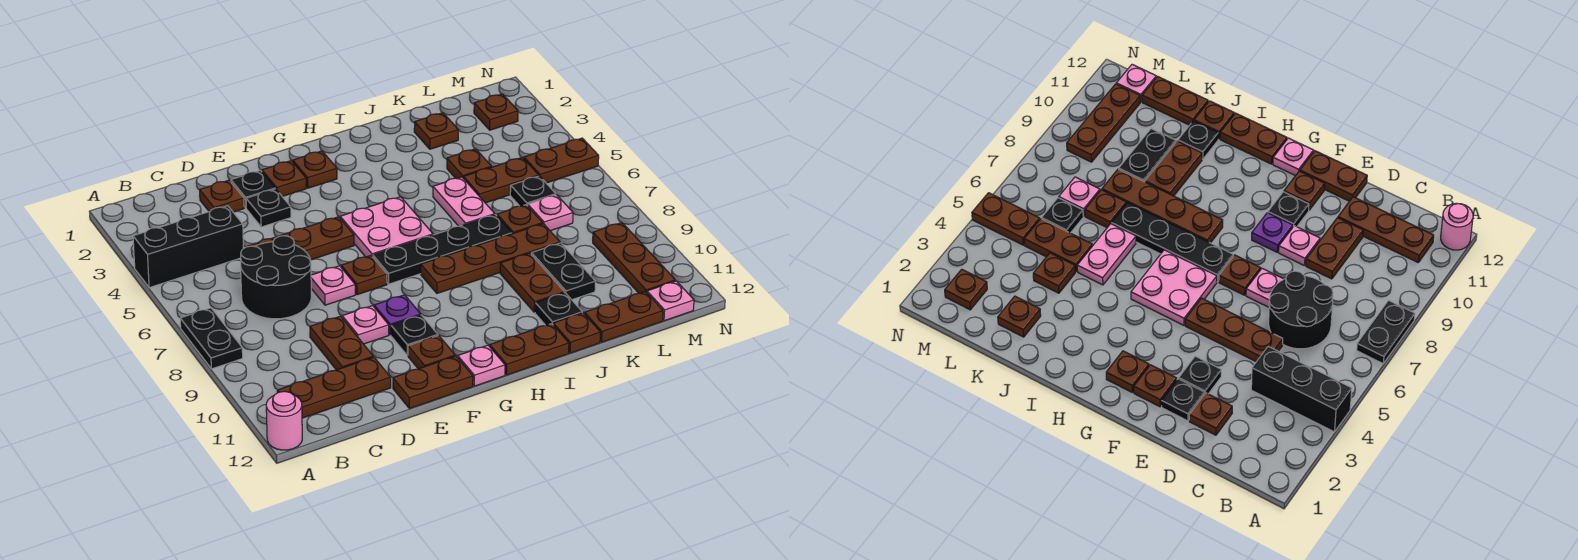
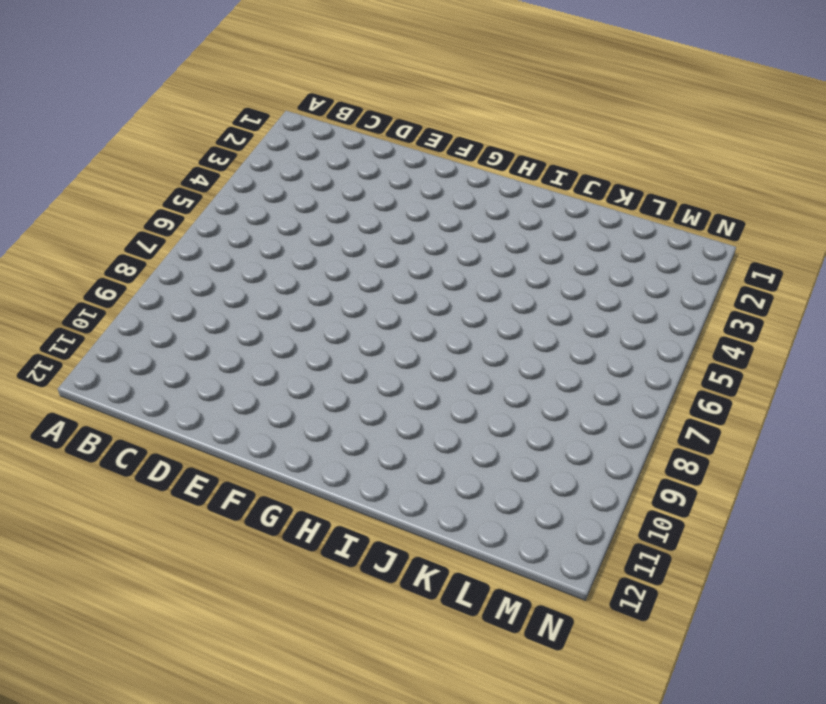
none -> black brick A4:C4 level 1
none -> black plate A7:A8 level 1
none -> pink round brick A12 level 1
none -> brown plate B11:D11 level 1

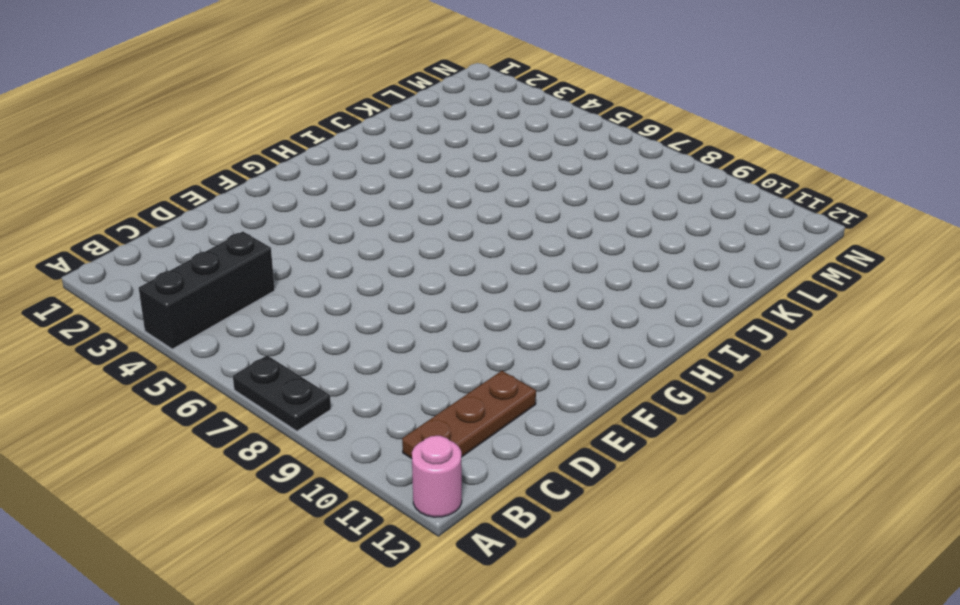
none -> black round brick C6:D7 level 1
none -> brown plate D2 level 1
none -> brown plate D5:F5 level 1
none -> brown plate D9:D10 level 1

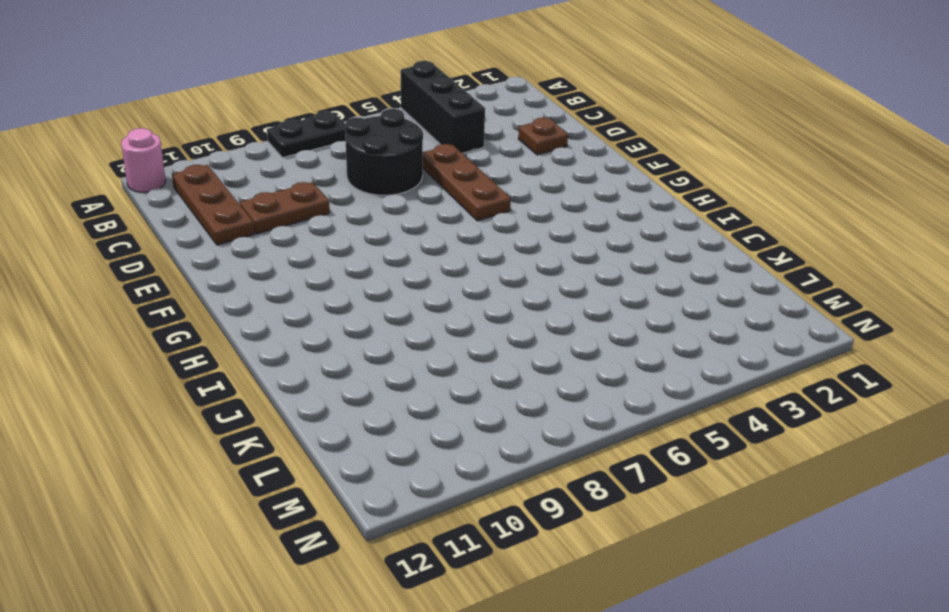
none -> black plate E2 level 1
none -> black plate E3 level 1
none -> pink plate E7 level 1
none -> pink plate E9 level 1

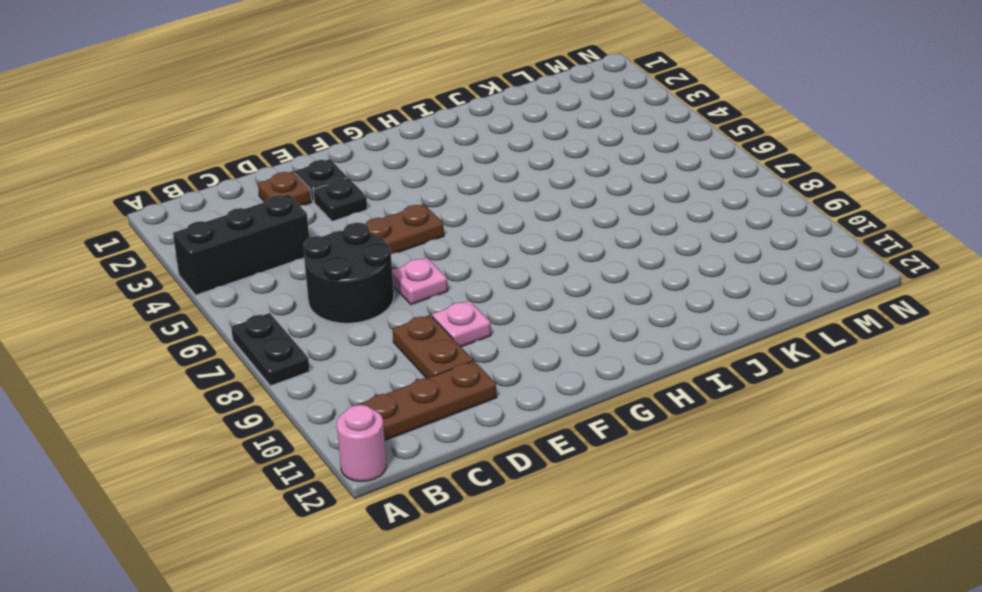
none -> brown plate E12:F12 level 1
none -> brown plate F2 level 1
none -> brown plate F7 level 1
none -> purple plate F9 level 1

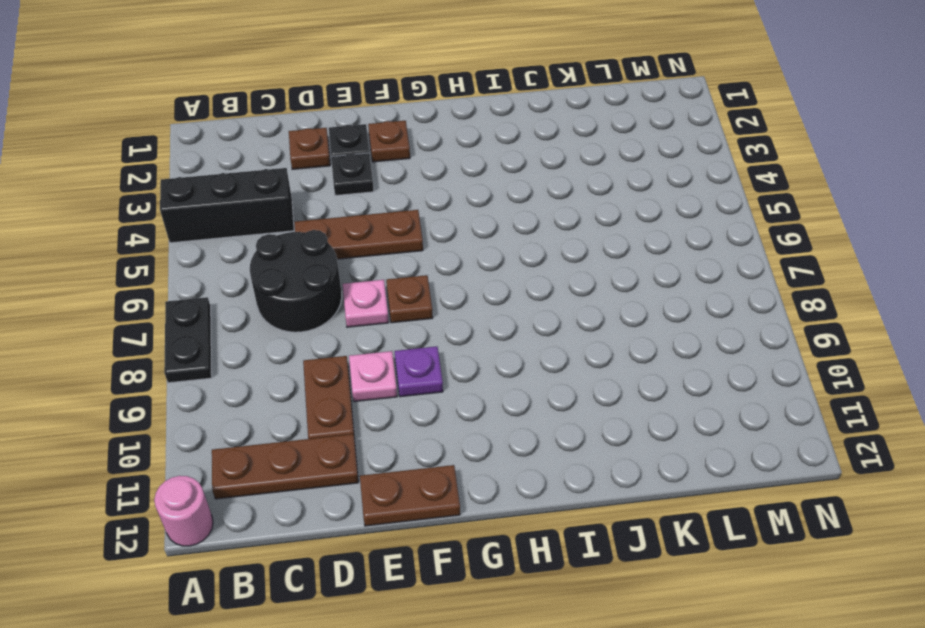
none -> black plate F10 level 1
none -> brown plate F11 level 1
none -> brown plate G2 level 1
none -> pink plate G5:H6 level 1

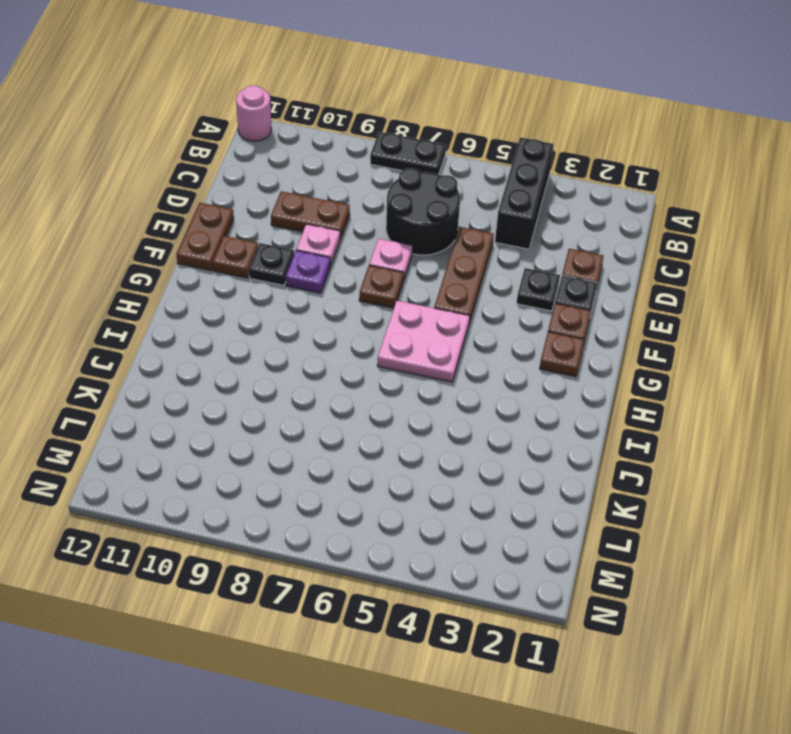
none -> brown plate B11:D11 level 1
none -> black plate G7:J7 level 1
none -> pink plate G12 level 1
none -> brown plate H8:K8 level 1

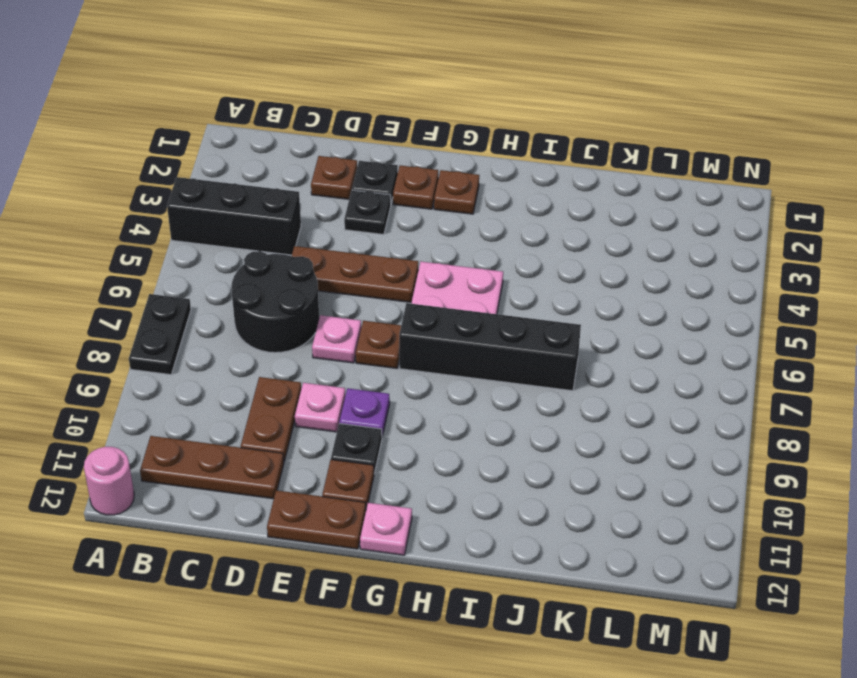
black brick G7:J7 level 1 -> black plate G7:J7 level 1
none -> brown plate H8:K8 level 1
none -> brown plate H12:I12 level 1
none -> pink plate J5:J6 level 1
none -> brown plate J9:J10 level 1

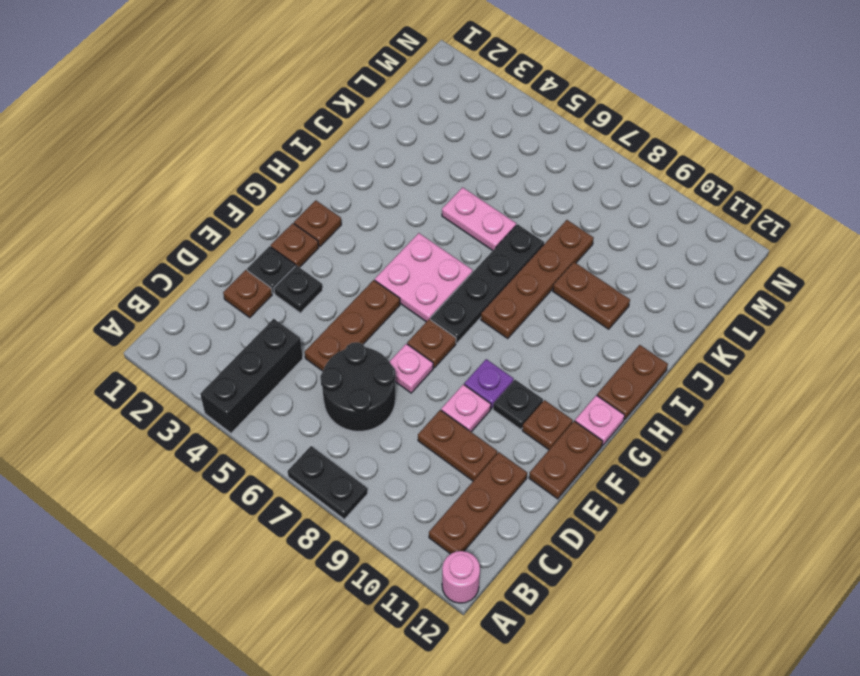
none -> black plate J11 level 1
none -> brown plate J12 level 1
none -> brown plate K2 level 1
none -> brown plate K4 level 1

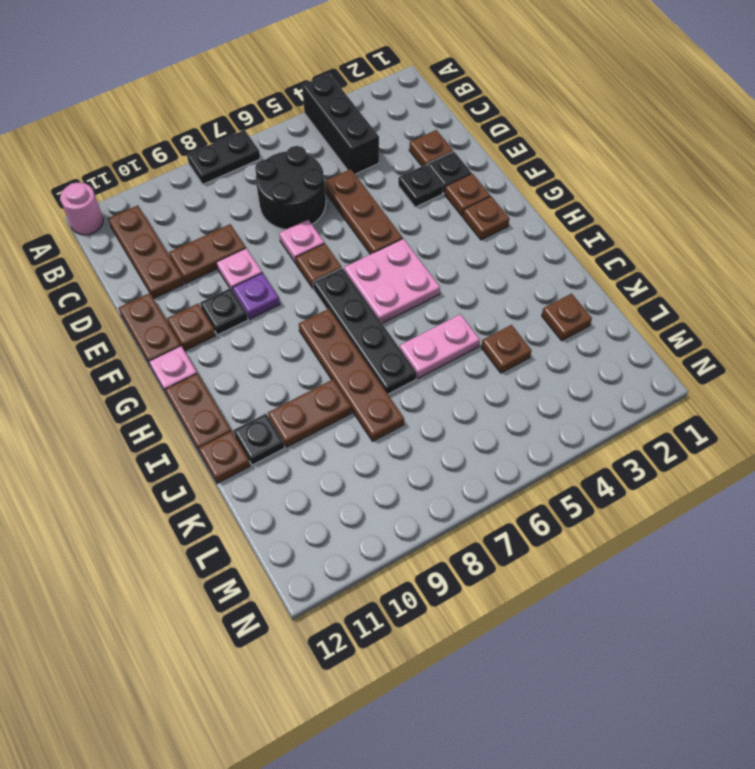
none -> brown plate K5:L5 level 1
none -> brown plate K7 level 1
none -> black plate K9:K10 level 1
none -> brown plate K12:L12 level 1

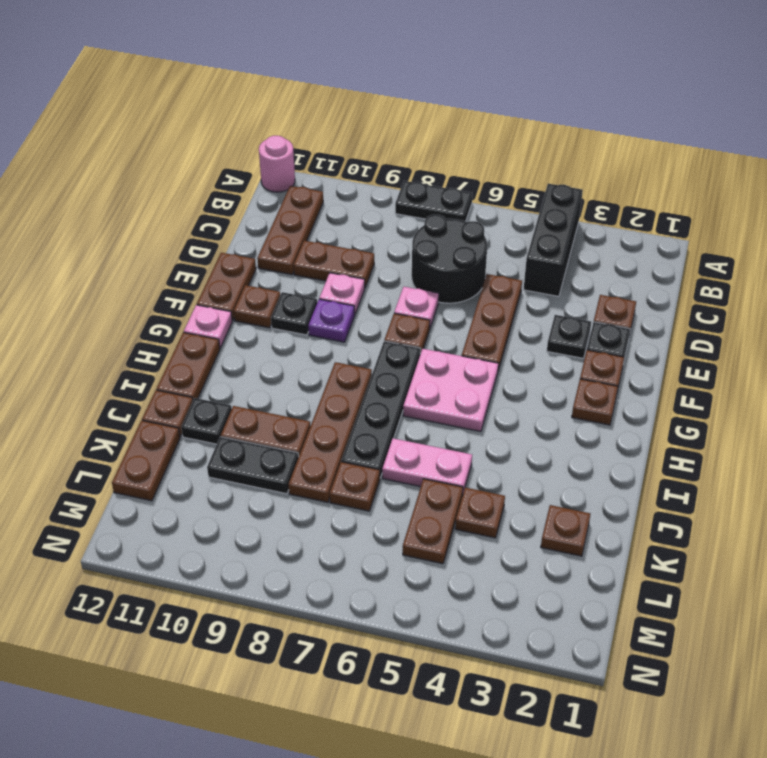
none -> black plate L6 level 1
none -> pink plate L7 level 1
none -> brown plate M2 level 1
none -> brown plate M5:N5 level 1

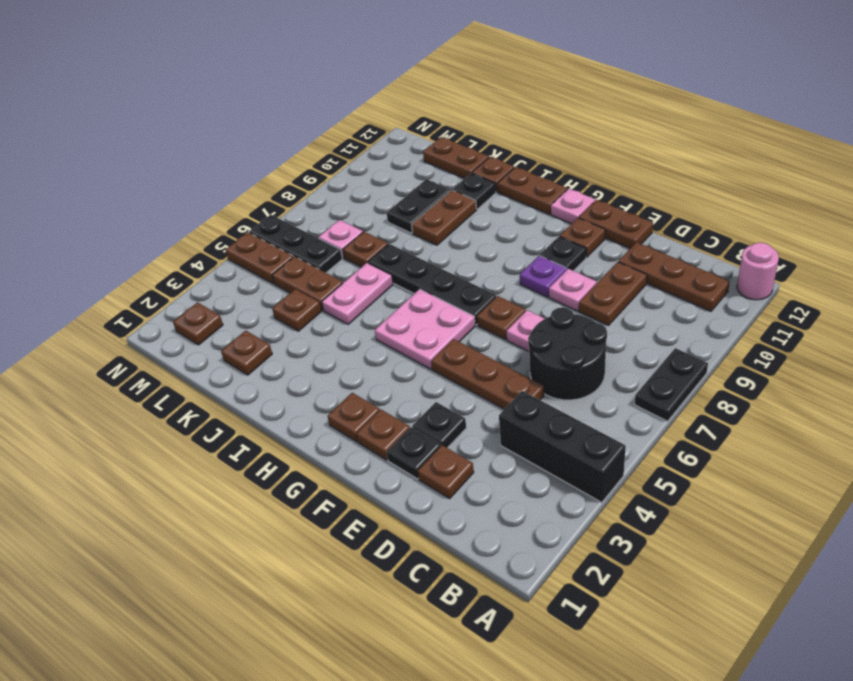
black plate L6:N6 level 1 -> black plate L6 level 1
none -> brown plate H8:K8 level 1
none -> brown plate M9:M11 level 1
none -> pink plate M12 level 1

